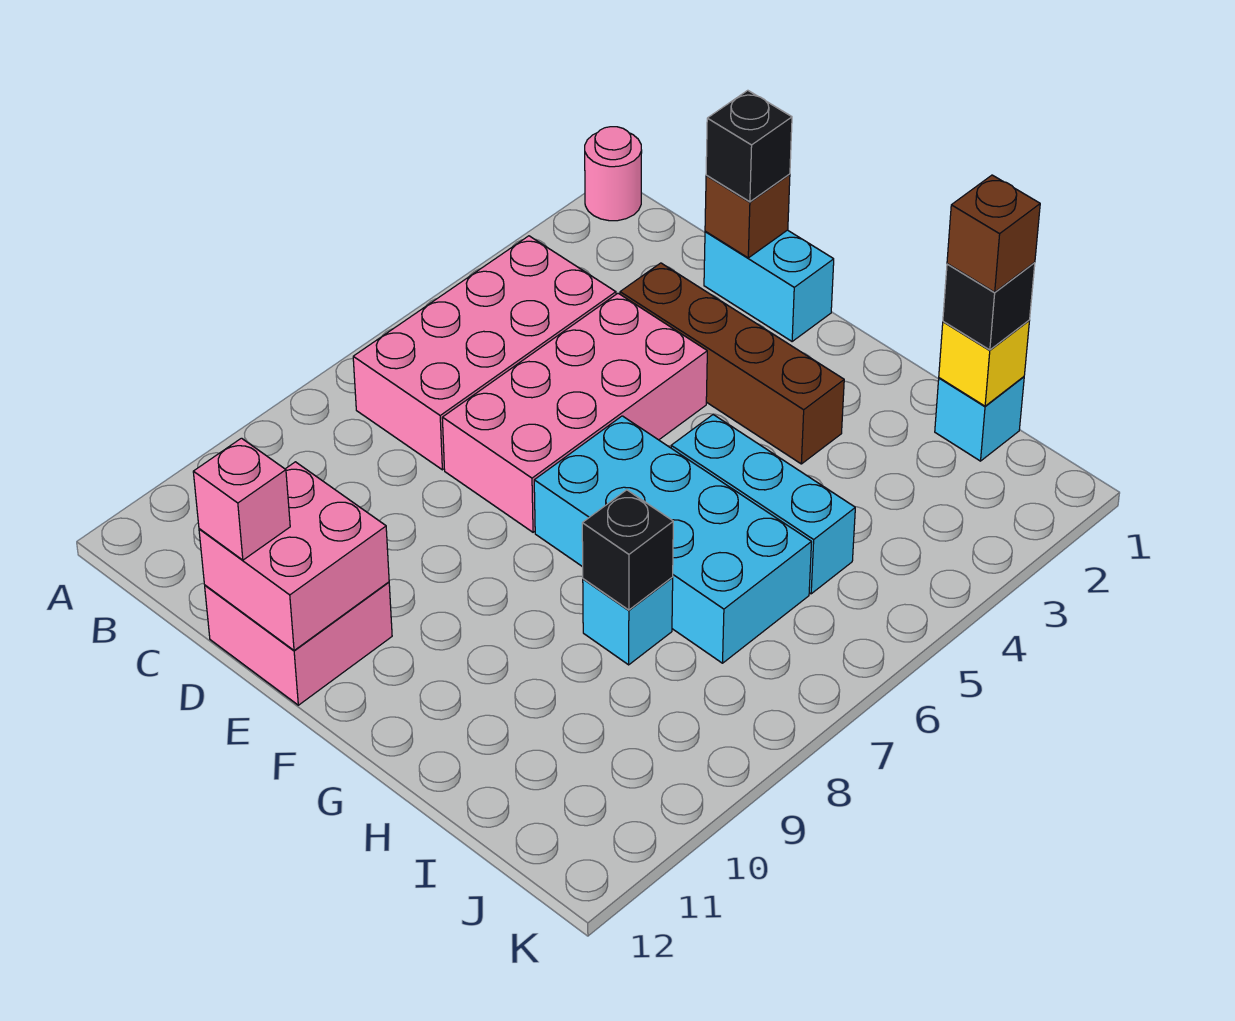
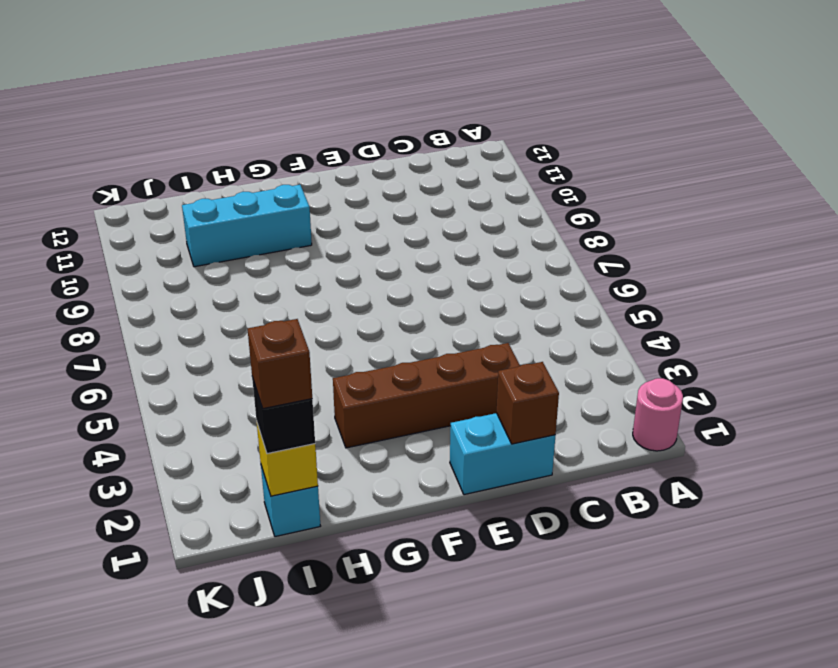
cyan brick G10:I10 level 1 -> cyan brick G5:I5 level 1
none -> pink brick B4:C7 level 1
none -> pink brick D4:E7 level 1
none -> pink brick D11:E12 level 1

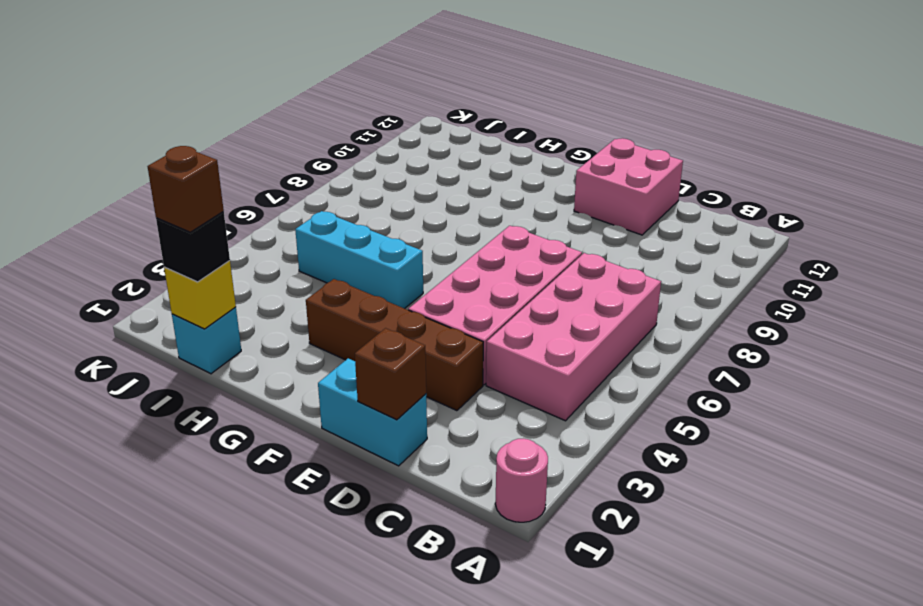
none -> cyan brick F6:I7 level 1
none -> cyan brick H8 level 1
none -> pink brick D11:E12 level 2

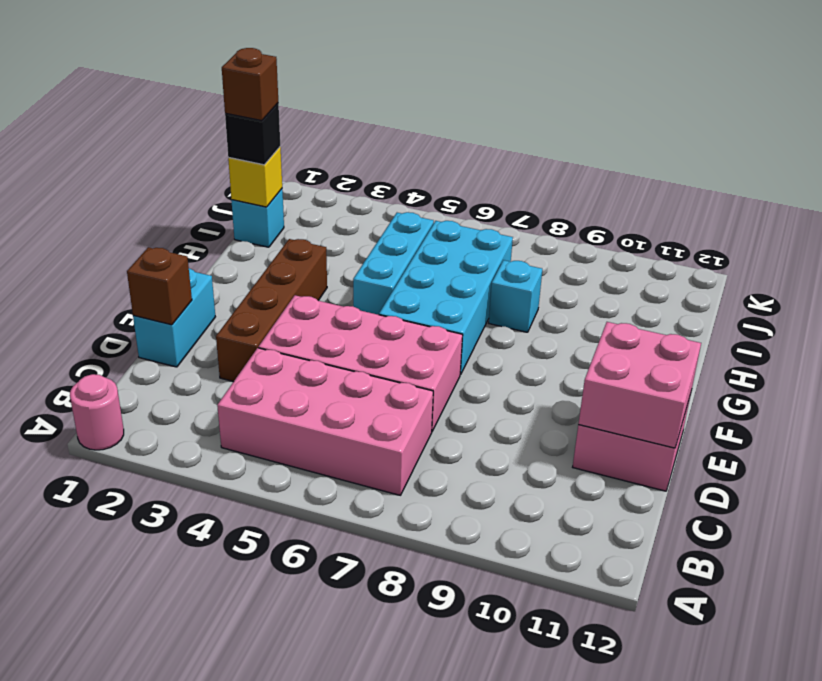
none -> black brick H8 level 2
none -> black brick D1 level 3
none -> pink brick D12 level 3

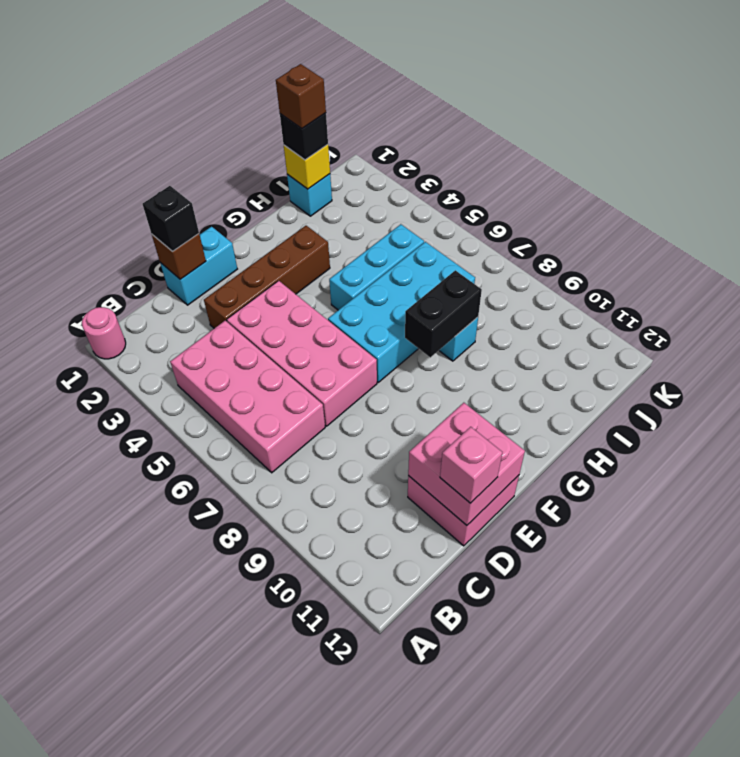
black brick G8:H8 level 2 -> black brick H8 level 2

